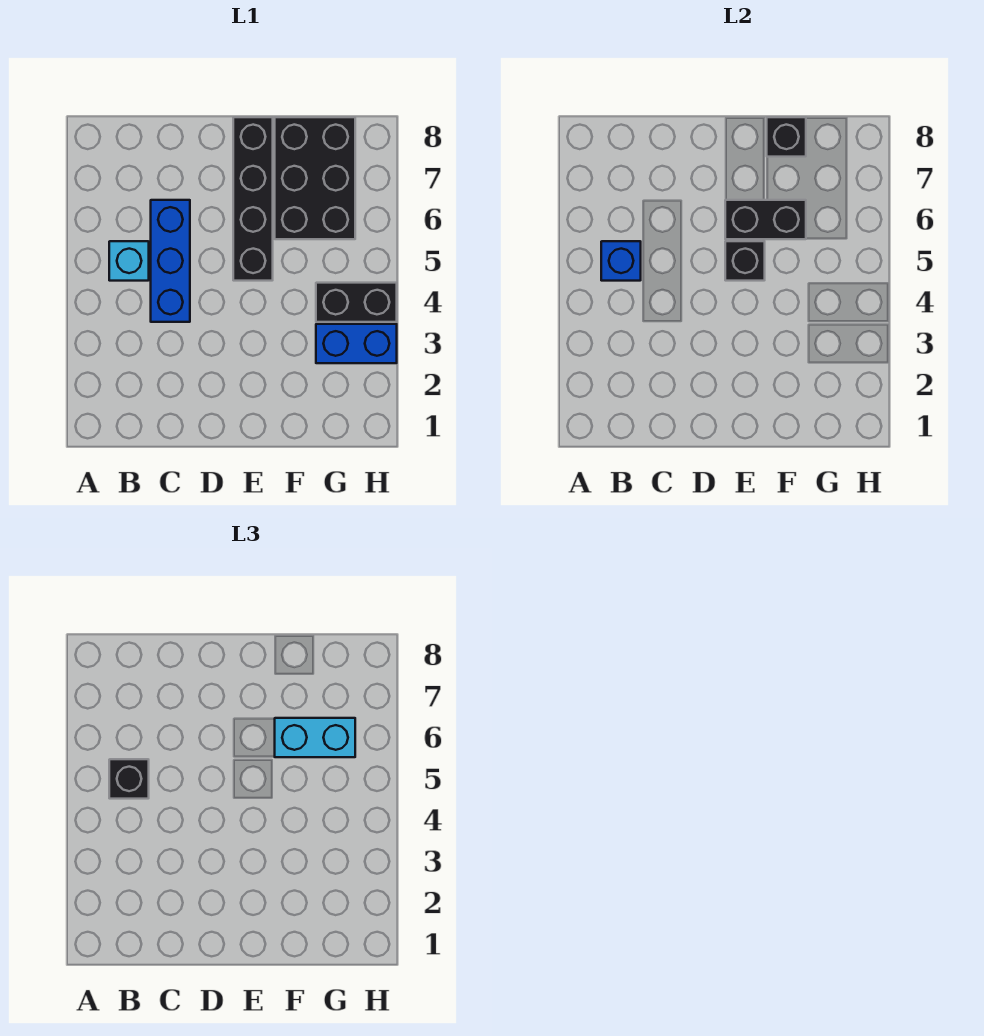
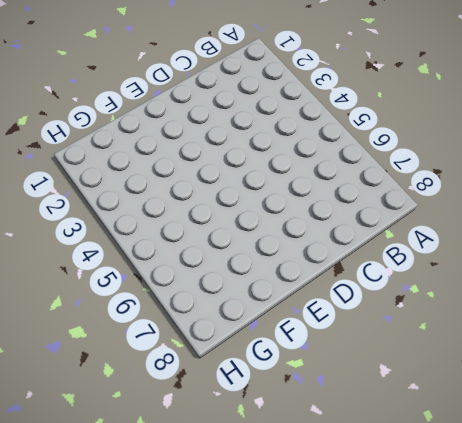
none -> cyan brick B5 level 1
none -> blue brick C4:C6 level 1
none -> black brick E5:E8 level 1

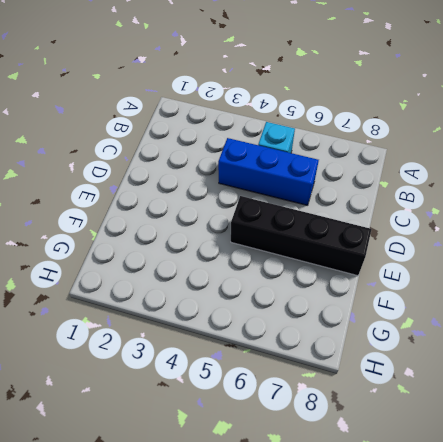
none -> black brick F6:G8 level 1
none -> blue brick G3:H3 level 1
none -> black brick G4:H4 level 1

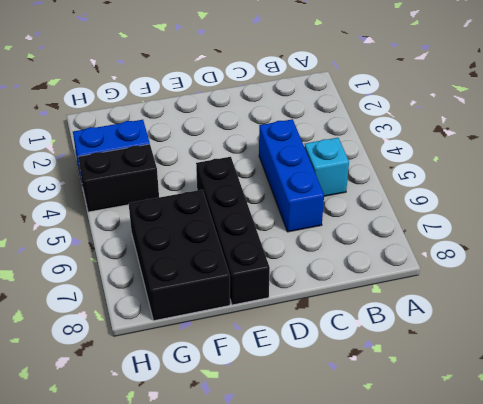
none -> blue brick B5 level 2
none -> black brick E5 level 2
none -> black brick E6:F6 level 2

